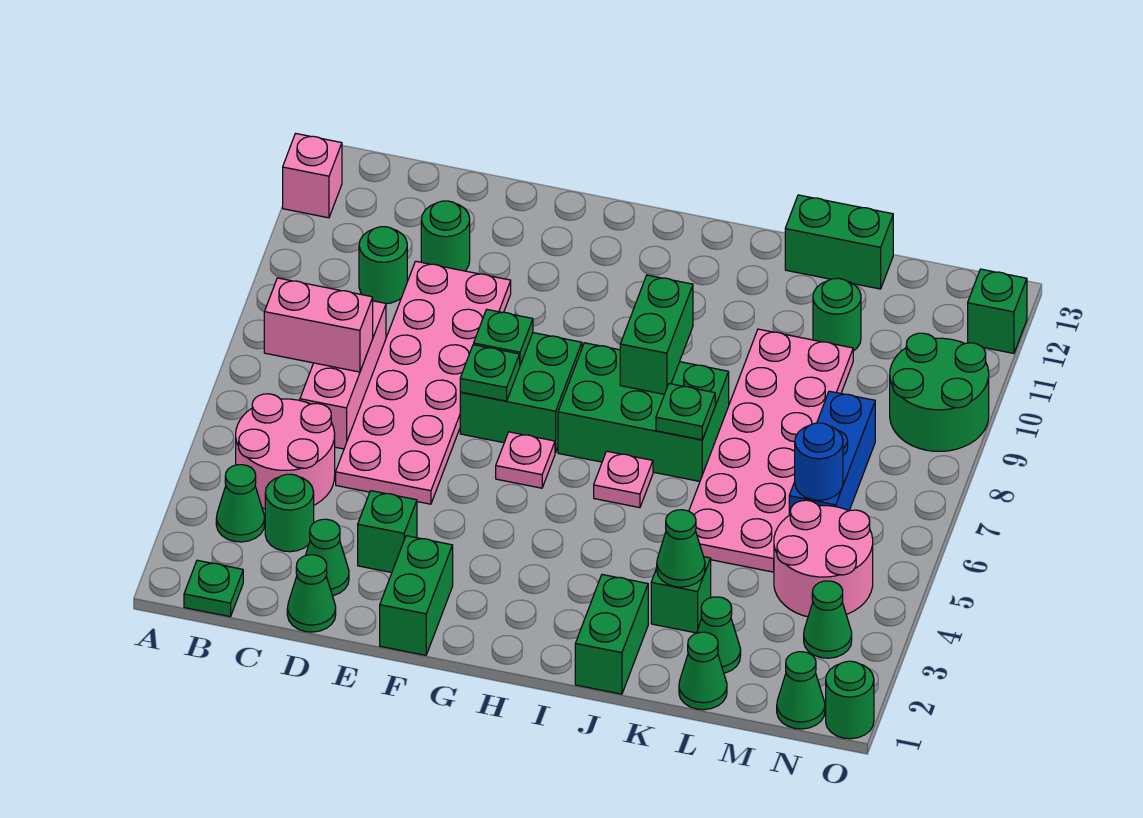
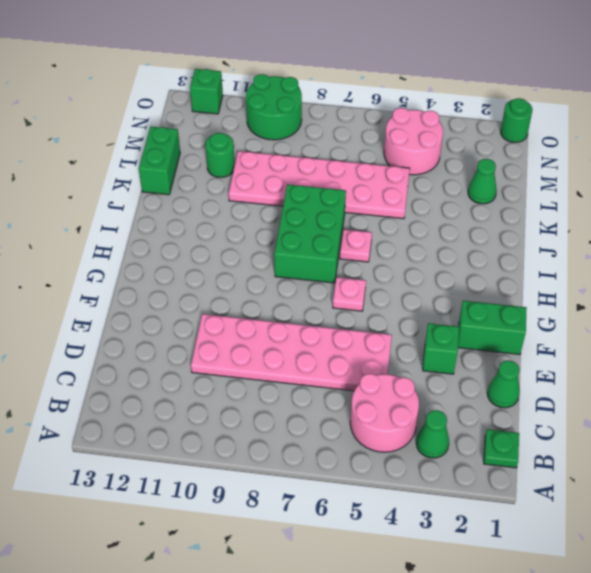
none -> pink brick A12 level 1
none -> green round brick C3 level 1
none -> pink brick C6:C8 level 1
none -> green round brick C10 level 1

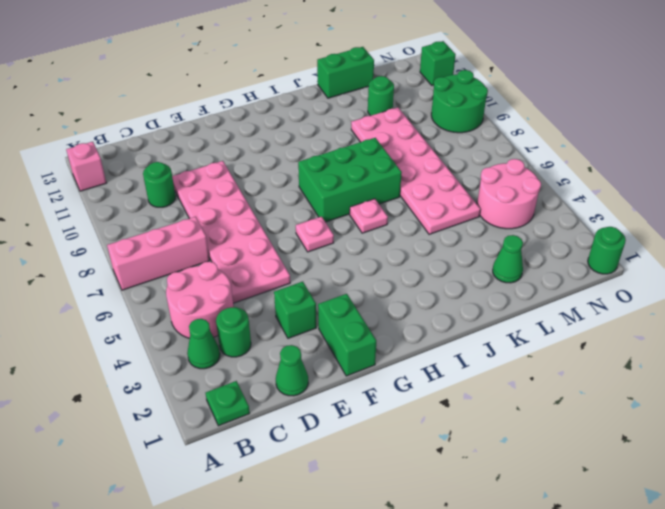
pink brick A7:C7 level 1 -> pink brick C6:C8 level 1
none -> green cone D2 level 1
none -> green round brick D11 level 1
none -> green brick F7:G8 level 1
none -> green brick J1:J2 level 1

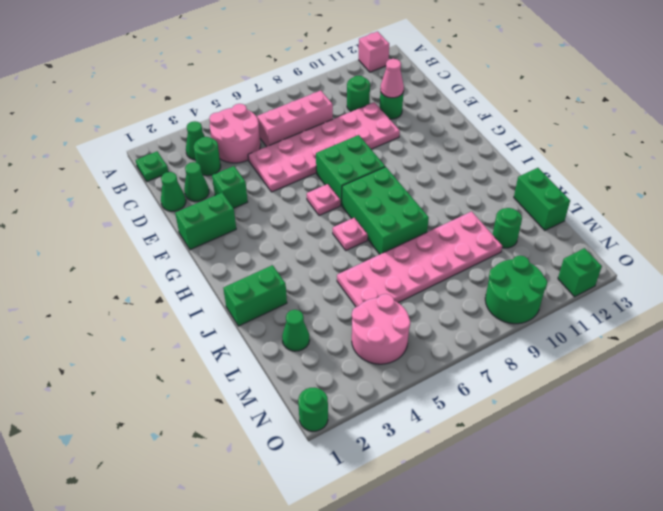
pink cone D11 level 2 -> none
none -> green brick K3 level 1
none -> green cone L1 level 1
none -> blue brick M6:M8 level 1
none -> green cone N1 level 1

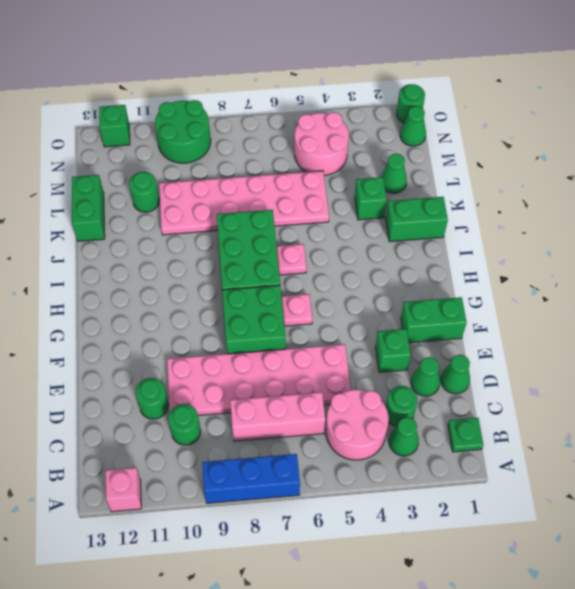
blue brick A7:A9 level 1 -> blue brick M6:M8 level 1
none -> green cone L1 level 1
none -> green cone N3 level 1
none -> pink brick B7:C7 level 2
none -> green plate F7 level 2

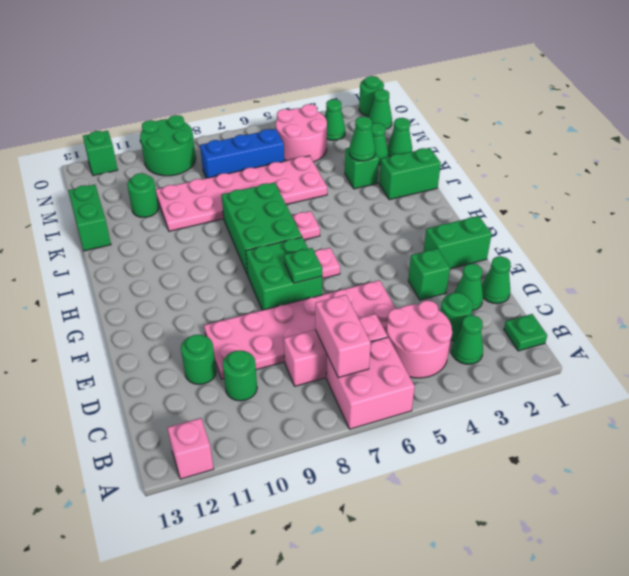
pink brick A6:B7 level 1 -> none
none -> green plate F8 level 2
none -> green brick I8:I9 level 2
none -> green plate J7 level 2
none -> blue round brick M6 level 2

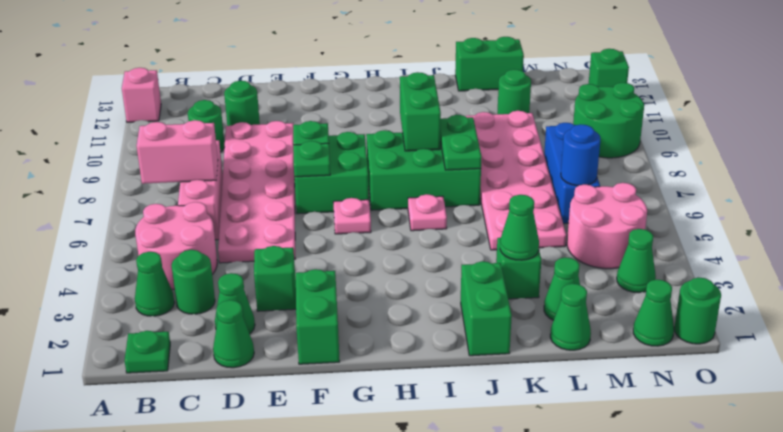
green plate J7:J8 level 2 -> green plate J7 level 2

